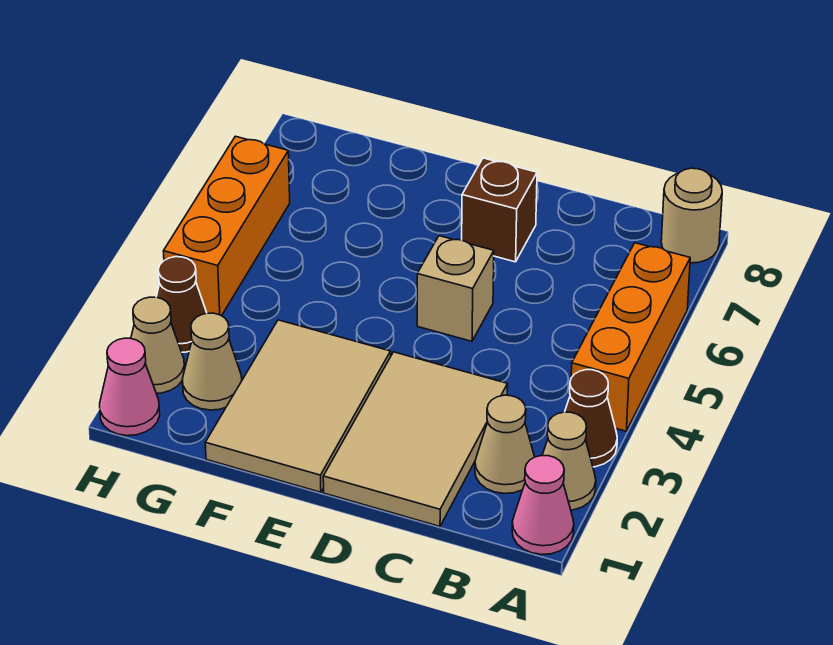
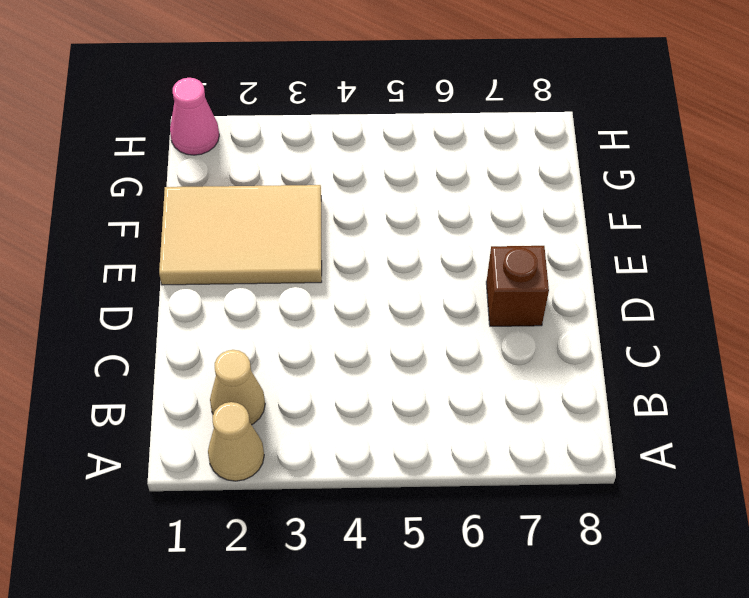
none -> pink cone A1 level 1
none -> brown cone A3 level 1
none -> orange brick A4:A6 level 1

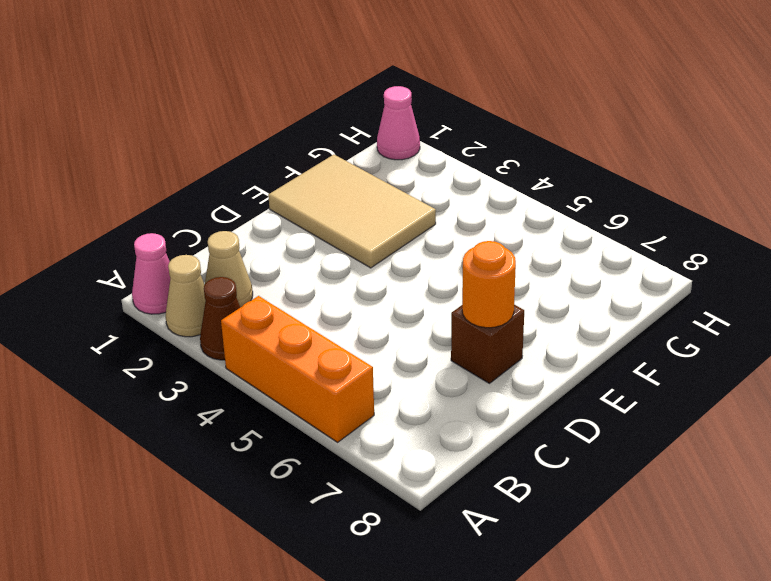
orange round brick D7 level 2 -> none
none -> tan round brick A8 level 1
none -> tan tile C1:D3 level 1
none -> tan brick D5 level 1

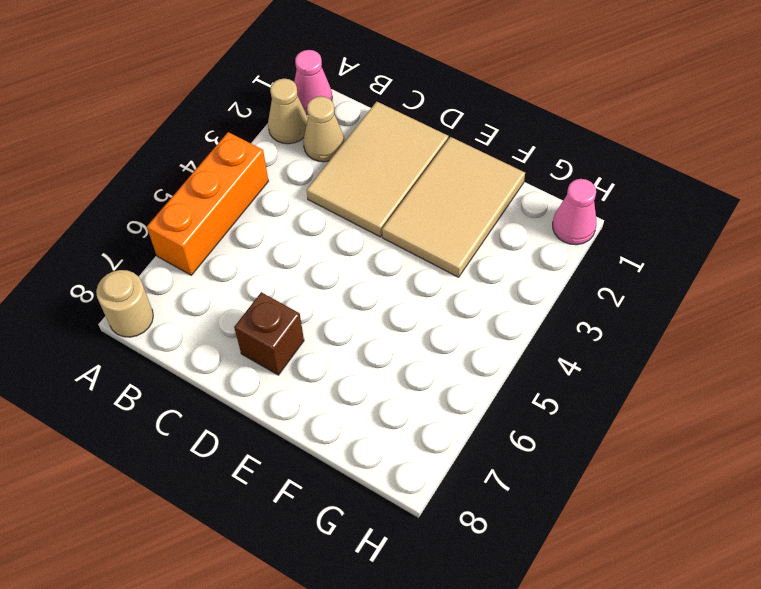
none -> brown cone A3 level 1
none -> tan brick D5 level 1
none -> tan cone G2 level 1

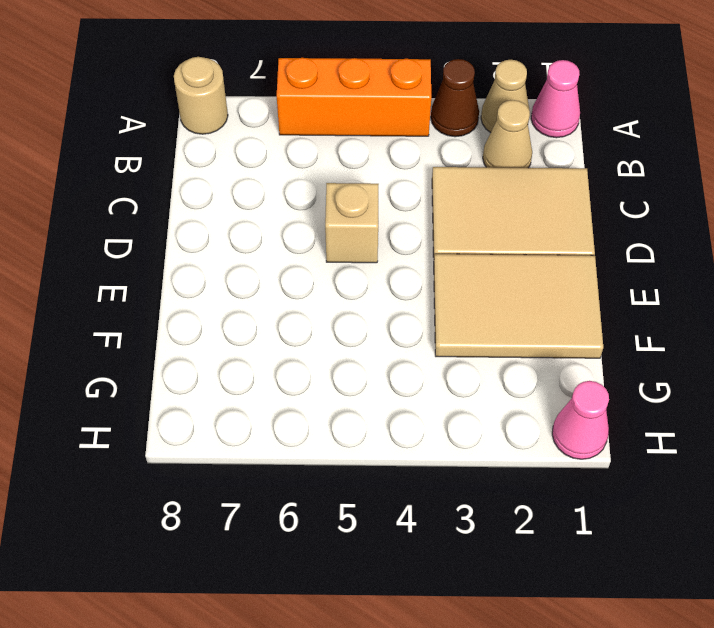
none -> brown brick D7 level 1
none -> tan cone G2 level 1
none -> tan cone H2 level 1

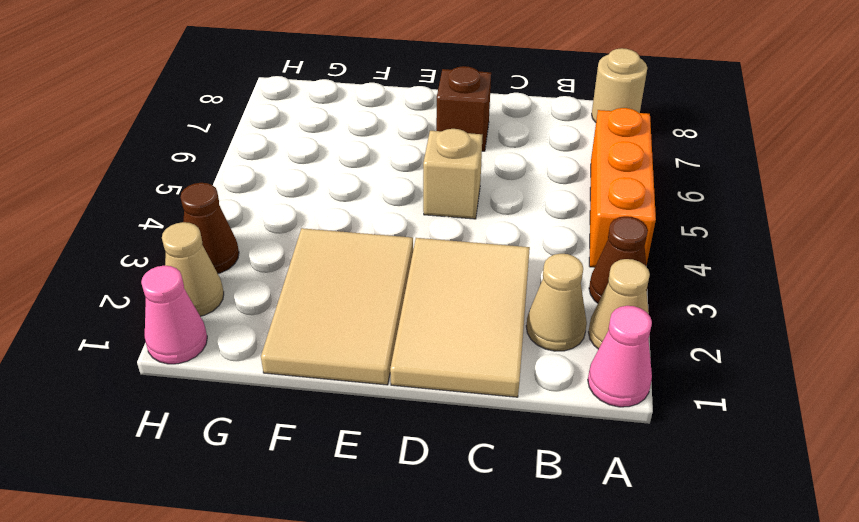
none -> tan cone G2 level 1
none -> orange brick H4:H6 level 1

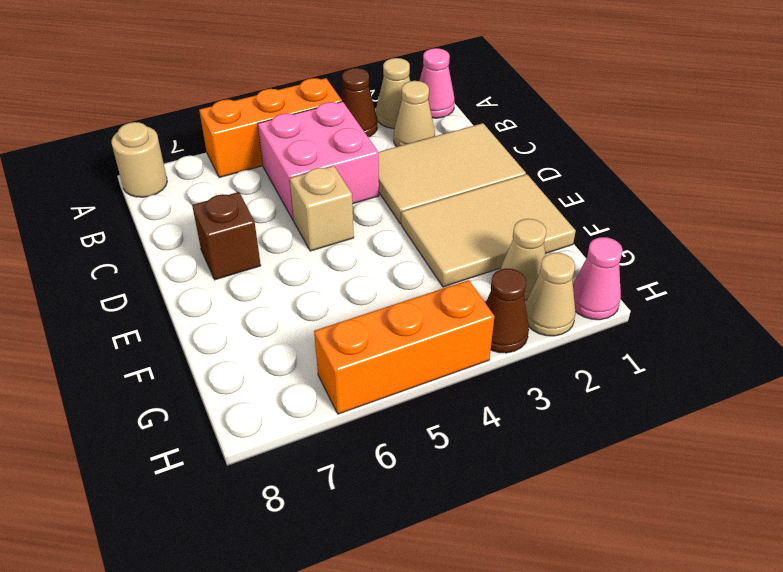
pink brick B4:C5 level 1 -> none

